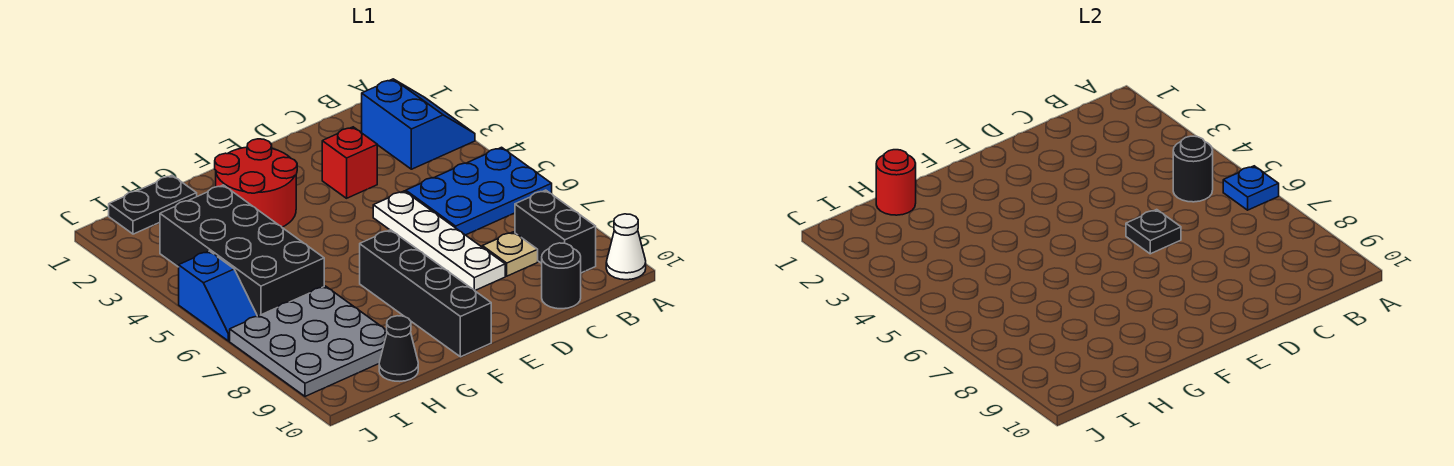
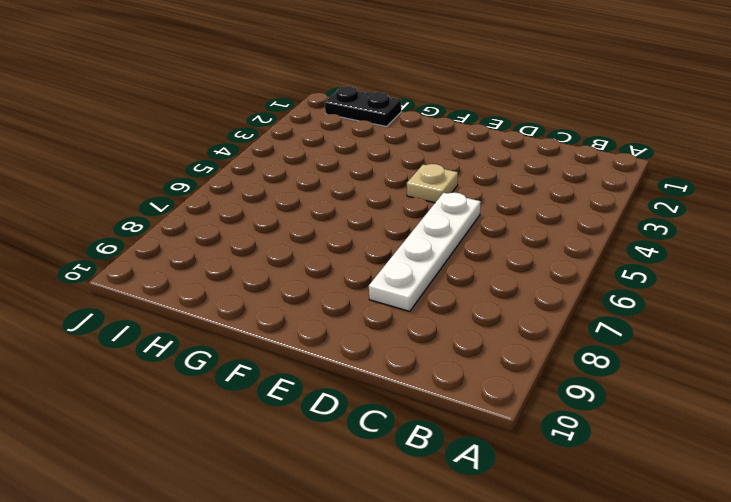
tan plate E4 level 1 -> tan plate C8 level 1
none -> blue slope A2:B3 level 1 top B
none -> blue plate A5:C6 level 1
none -> white cone A10 level 1

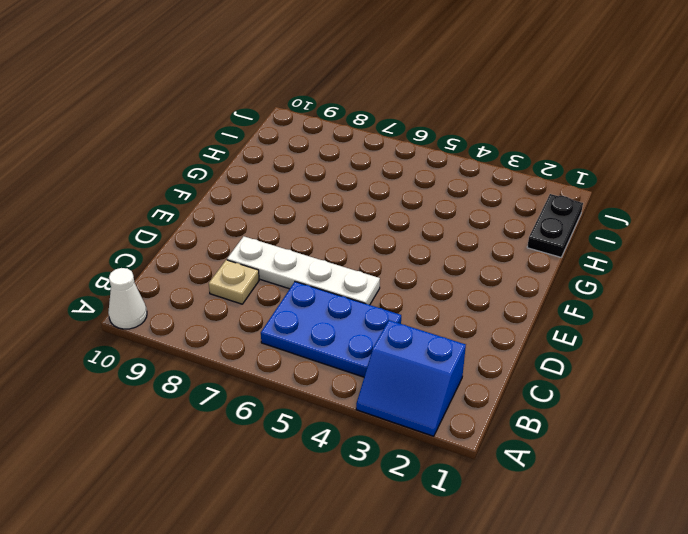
blue plate B4:C6 level 1 -> blue plate A5:C6 level 1
none -> black brick B8:B9 level 1
none -> black round brick C10 level 1
none -> red brick D3 level 1

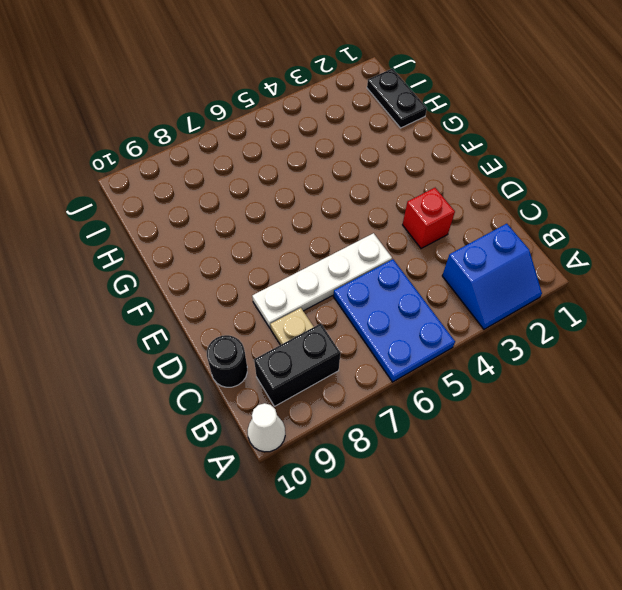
none -> red round brick F2:G3 level 1
none -> black brick F7:F10 level 1
none -> black brick H3:I6 level 1

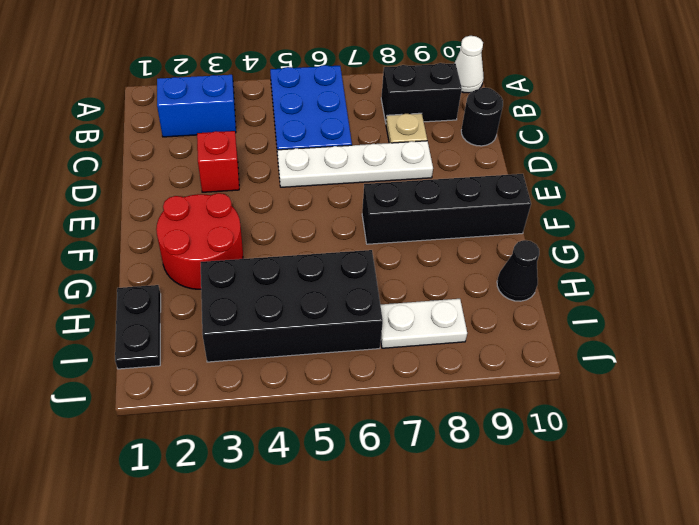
white plate I7:I8 level 1 -> grey plate H7:J9 level 1
none -> blue slope J5:J6 level 1 top 5
none -> blue plate A6 level 2
none -> black round brick B5 level 2

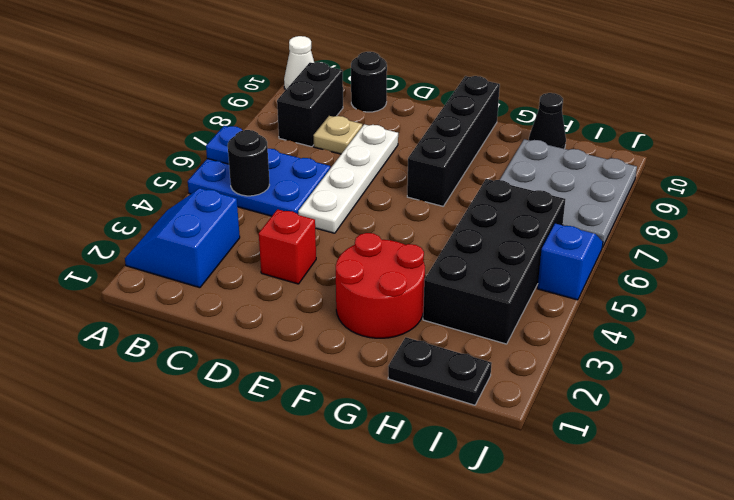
none -> black plate D6 level 2
none -> red round brick H1 level 2

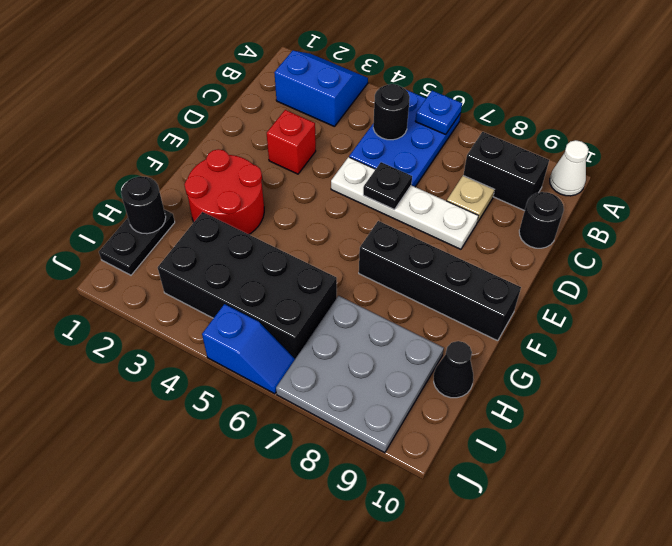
black round brick H1 level 2 -> red round brick H1 level 2

